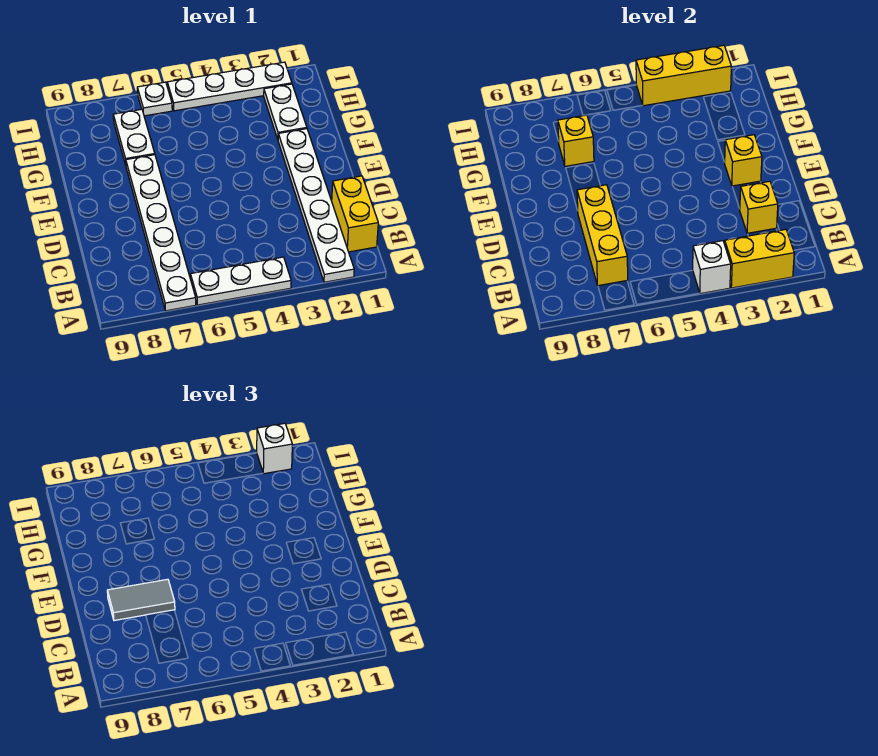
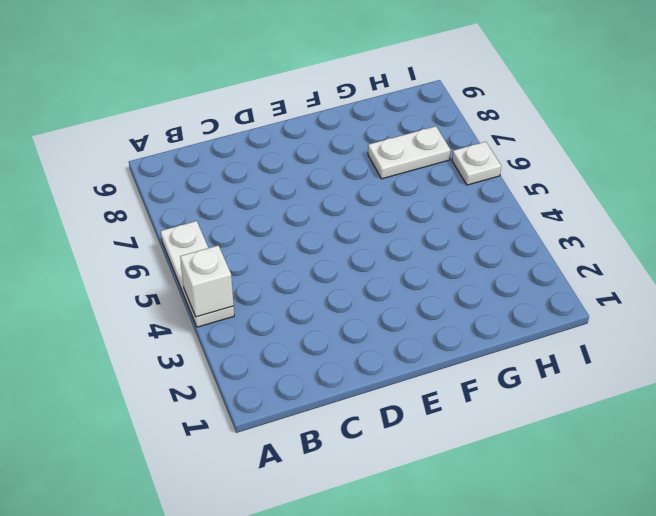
none -> white plate A2:F2 level 1
none -> white plate A7:F7 level 1
none -> yellow brick B1:C1 level 1

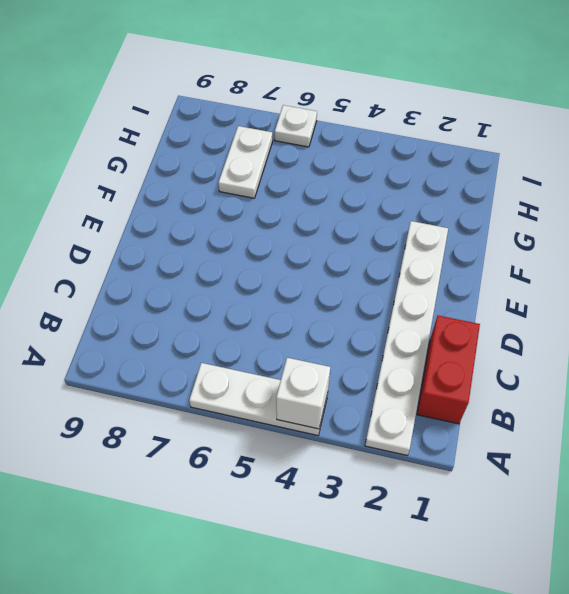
red brick B1:C1 level 1 -> yellow brick B1:C1 level 1
none -> white plate A7:F7 level 1
none -> white plate G2:H2 level 1
none -> white plate I2:I5 level 1

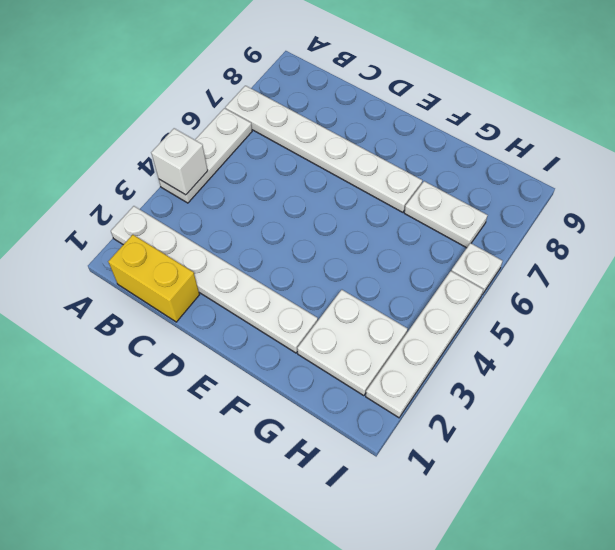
white plate G2:H3 level 1 -> white plate G2:H2 level 1
none -> yellow brick A2:A3 level 2
none -> yellow brick B7:D7 level 2
none -> yellow brick C2 level 2

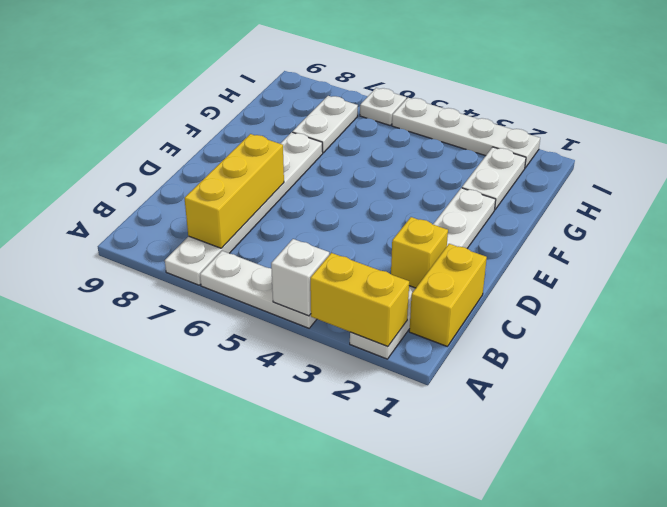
none -> yellow brick E2 level 2
none -> yellow brick G7 level 2
none -> yellow brick I2:I4 level 2

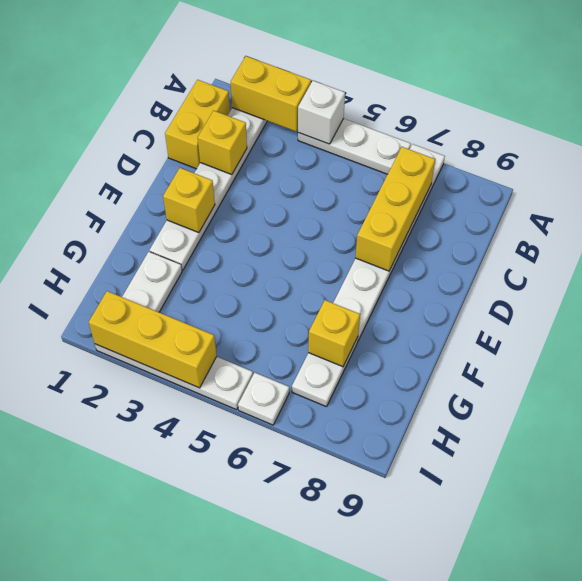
none -> grey tile D7:D8 level 3
none -> white brick I2 level 3

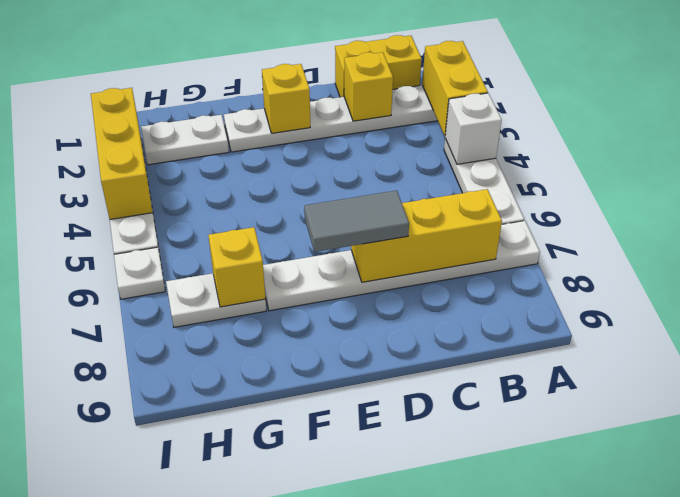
grey tile D7:E7 level 3 -> grey tile D7:D8 level 3
none -> white brick I2 level 3

